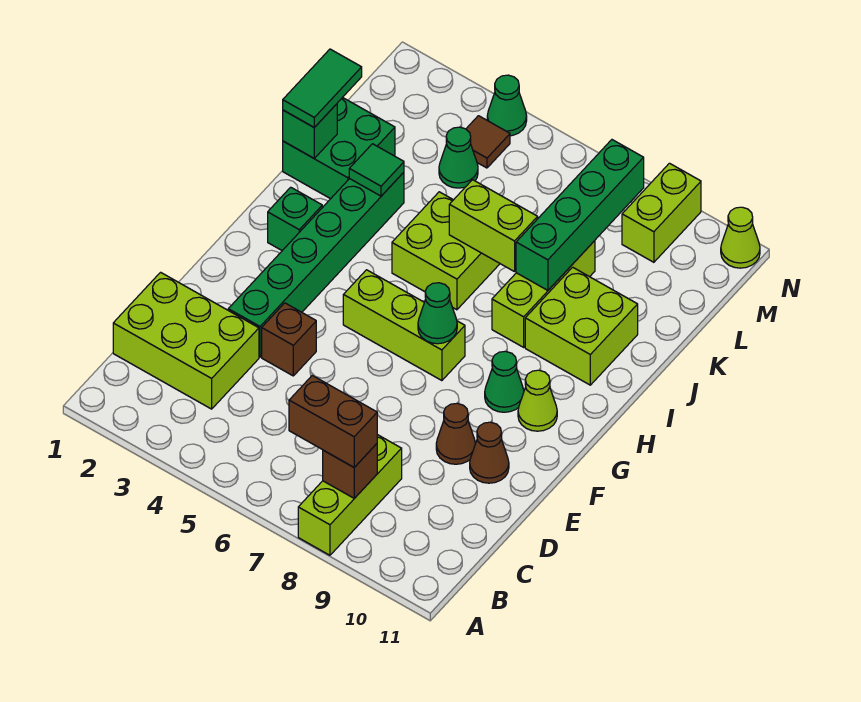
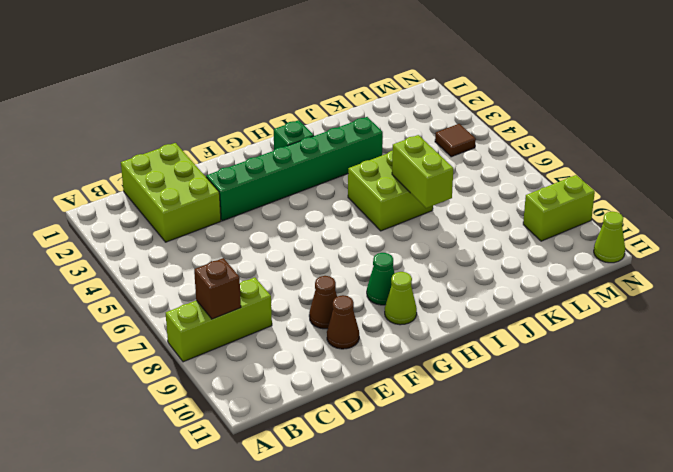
none -> brown brick E4 level 1
none -> lime brick G5:G7 level 1
none -> lime brick I8:K8 level 1

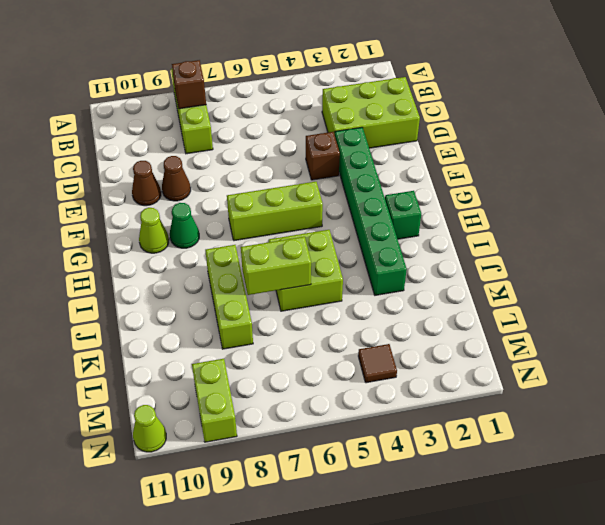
none -> lime brick I9:J10 level 1
none -> green brick J1:K2 level 1
none -> green cone L4 level 1

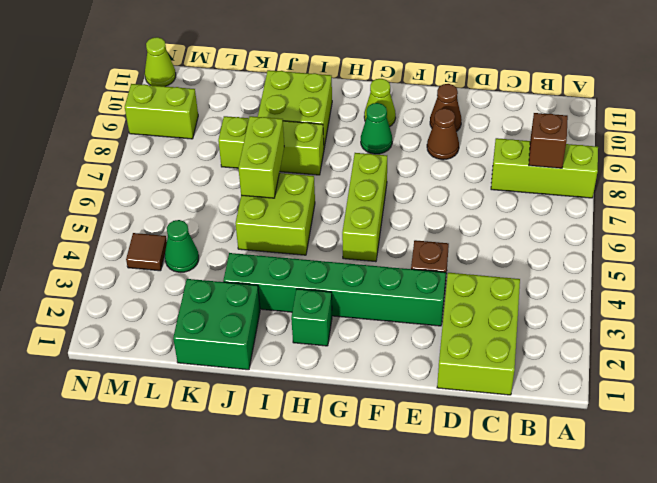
none -> green cone N4 level 1
none -> green cone G7 level 2
none -> green brick J1 level 2

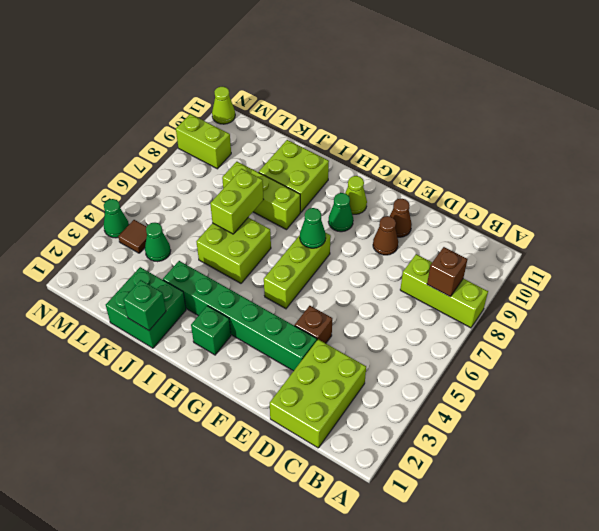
none -> green tile J3 level 2
none -> green brick J8:M8 level 2
none -> brown brick B7:B8 level 3

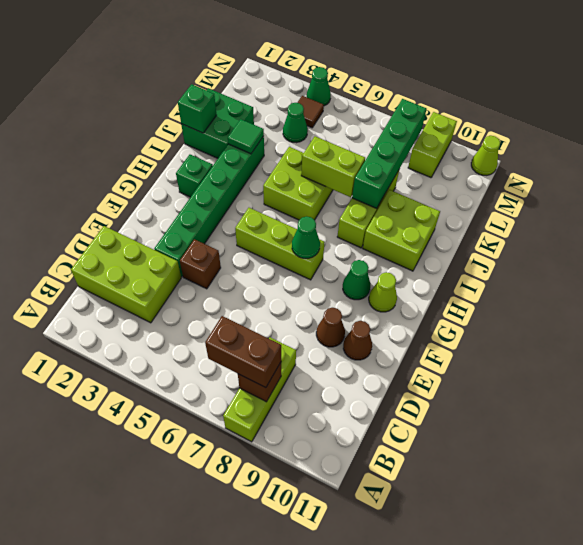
none -> green tile J1:K1 level 3

